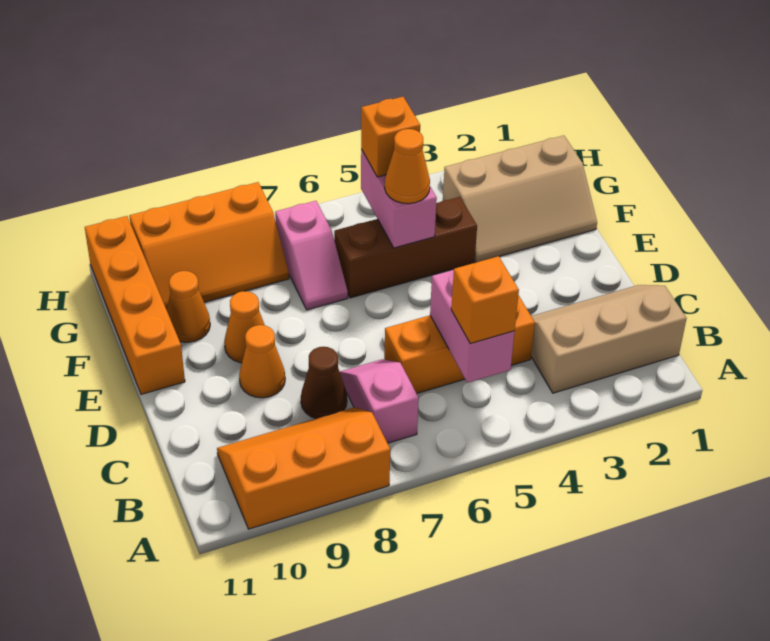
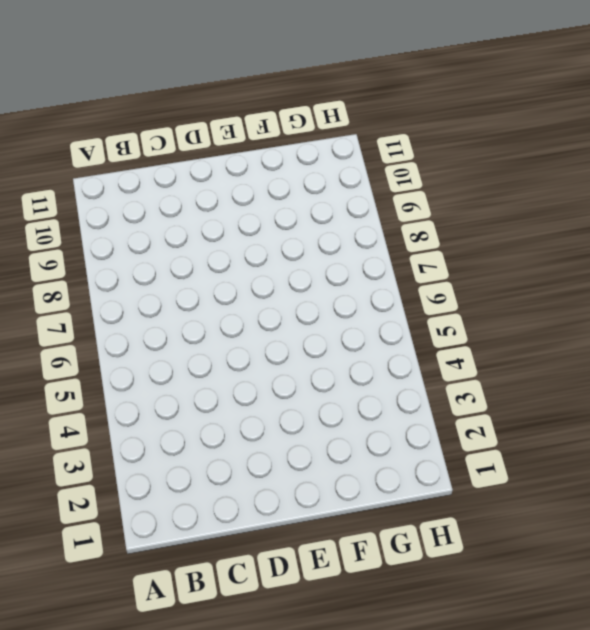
none -> orange slope A8:B10 level 1 top A
none -> tan slope B1:C3 level 1 top B
none -> pink slope B7:C7 level 1 top B

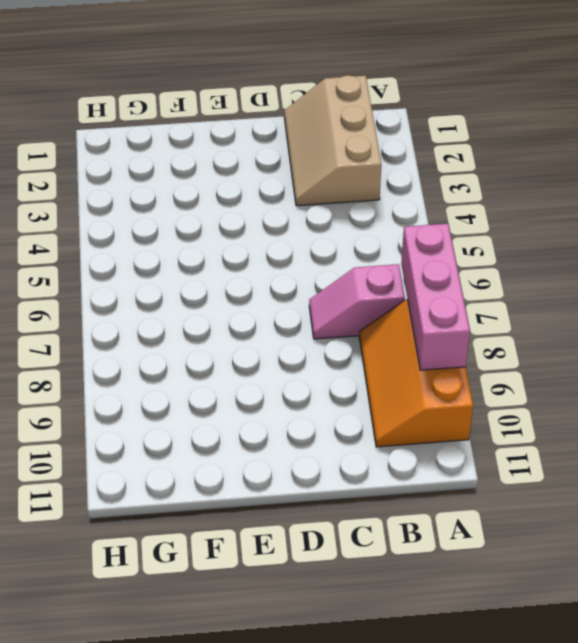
pink brick A7:A9 level 2 -> none
none -> orange brick C4:C6 level 1
none -> brown cone C8 level 1
none -> orange cone D9 level 1

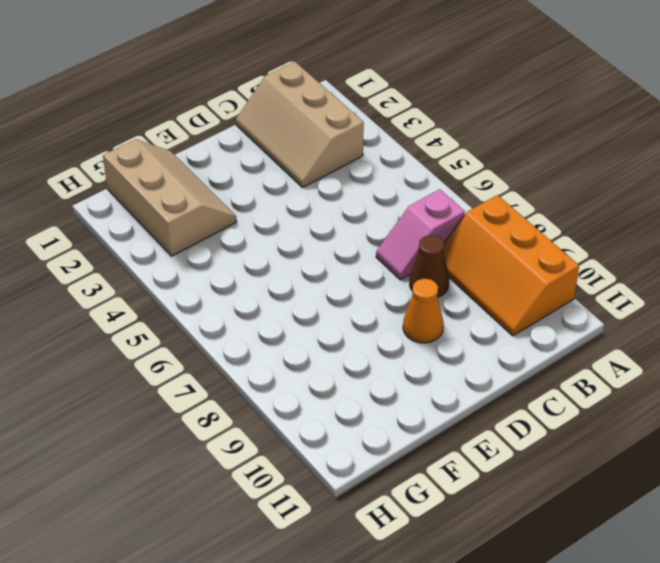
none -> orange brick C4:C6 level 1
none -> orange cone E9 level 1
none -> orange brick E11:H11 level 1

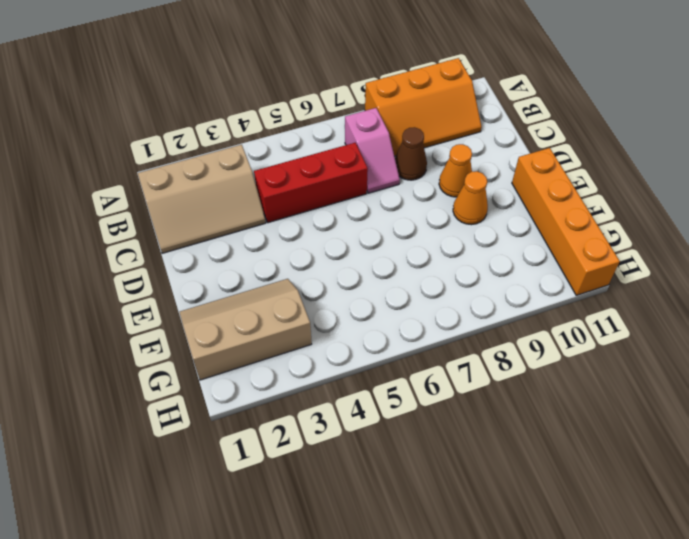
red brick C4:C6 level 1 -> orange brick C4:C6 level 1
none -> brown brick F4:F6 level 1
none -> pink slope F7:G7 level 1 top G
none -> orange cone F10 level 1

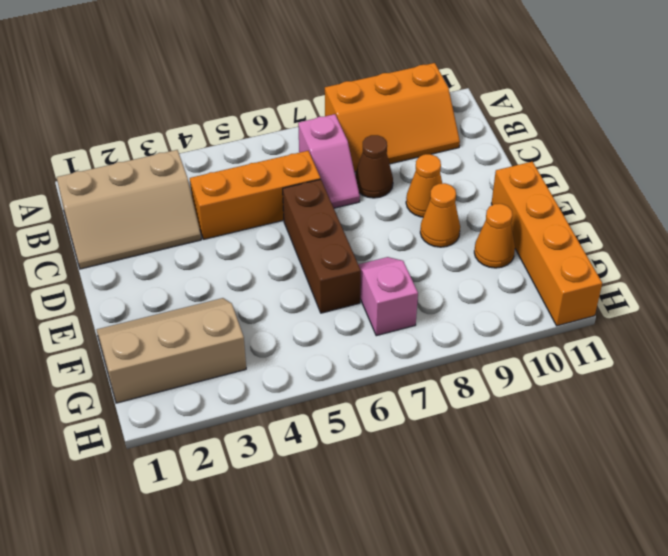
brown brick D6:F6 level 1 -> brown brick F4:F6 level 1
none -> orange slope G8:H10 level 1 top H
none -> pink brick B5:C5 level 2
none -> pink brick F5:G5 level 2

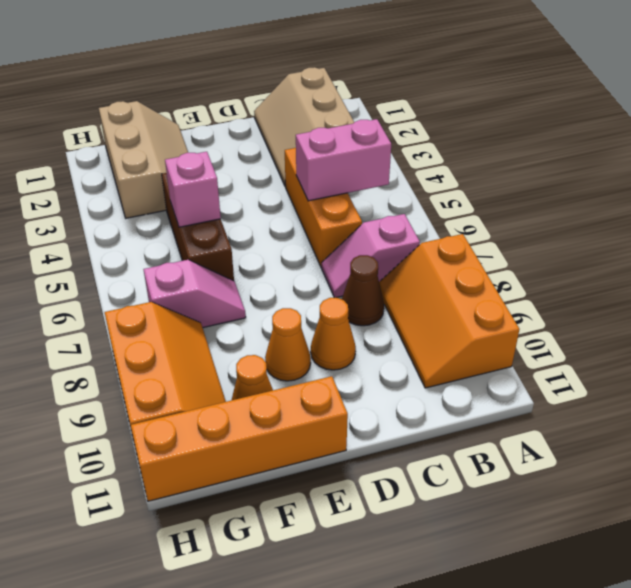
pink brick F5 level 2 -> pink brick F5:G5 level 2
none -> orange brick B5 level 3
none -> orange cone F5 level 3
none -> orange brick G5 level 3

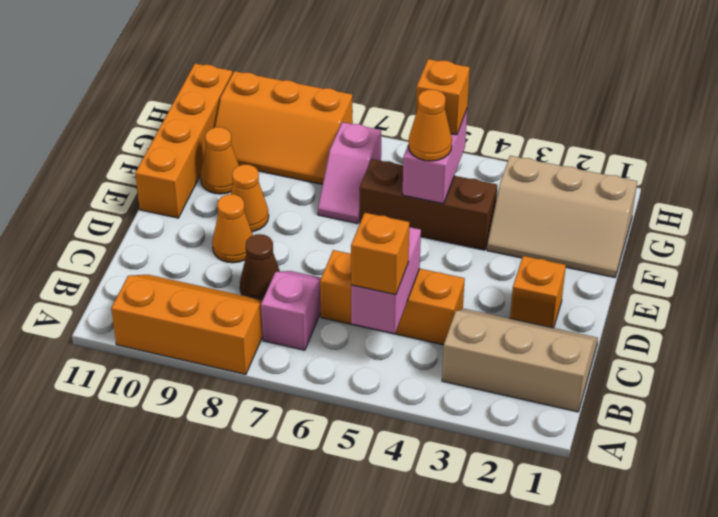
orange brick D2 level 1 -> none

